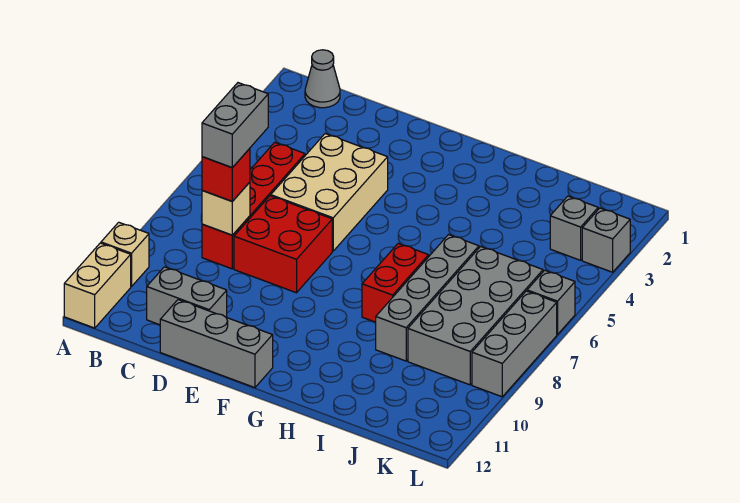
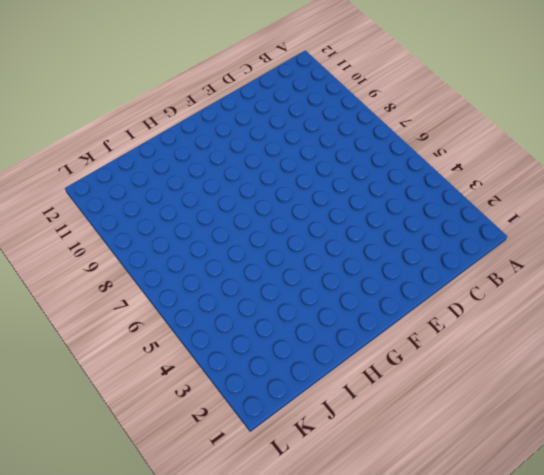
none -> tan brick A10 level 1
none -> tan brick A11:A12 level 1
none -> grey cone B1 level 1

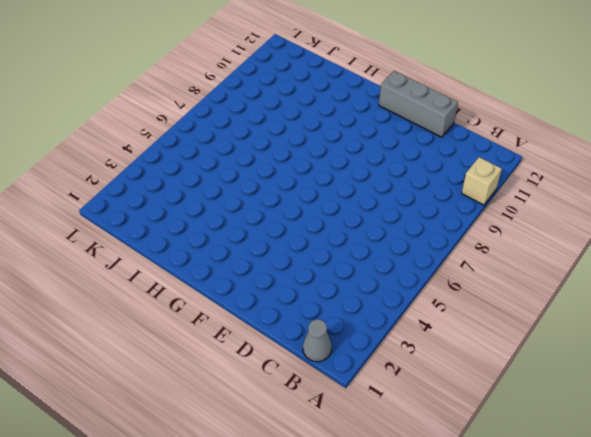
none -> tan brick A11:A12 level 1
none -> red brick C5:C8 level 1
none -> grey brick C11:D11 level 1

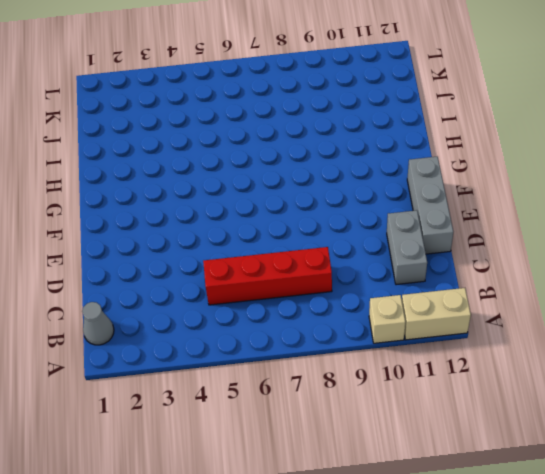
none -> tan brick D4:E6 level 1
none -> red brick D7:E8 level 1
none -> red brick H7:H8 level 1

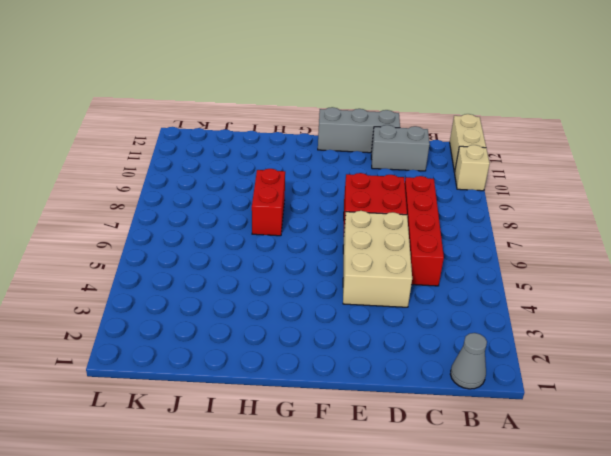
none -> grey brick I6:I9 level 1
none -> grey brick J6:K9 level 1
none -> grey brick K3 level 1

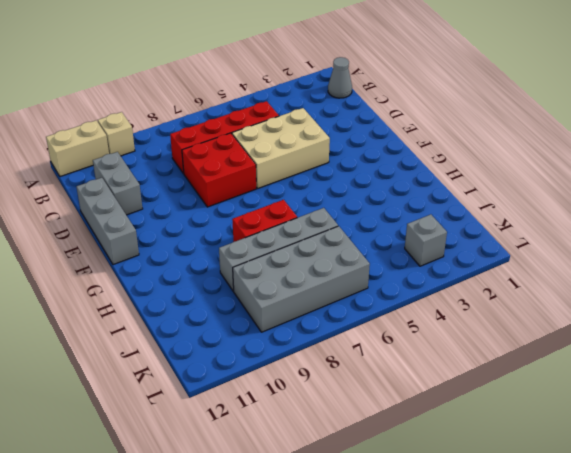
none -> grey brick L3 level 1
none -> grey brick L6 level 1
none -> grey brick L7:L9 level 1

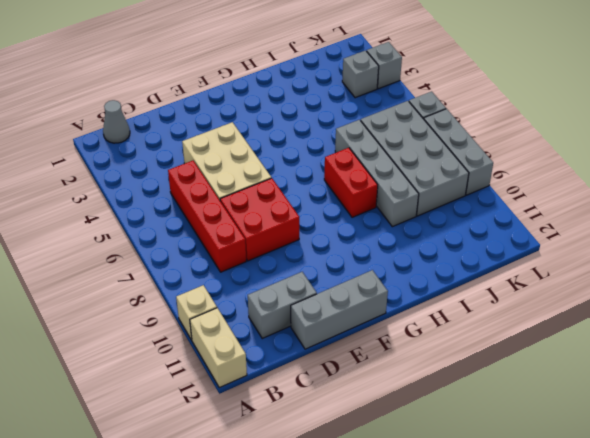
none -> tan brick C8 level 2
none -> red brick C8 level 3
none -> grey brick C7:C8 level 4

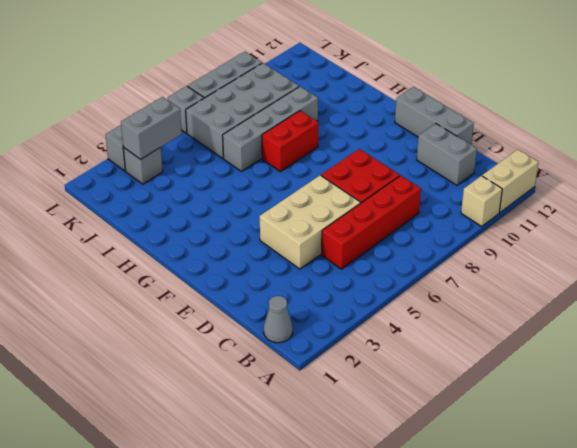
grey brick K3:K4 level 2 -> grey brick C7:C8 level 4
none -> tan brick C8 level 2
none -> red brick C8 level 3

